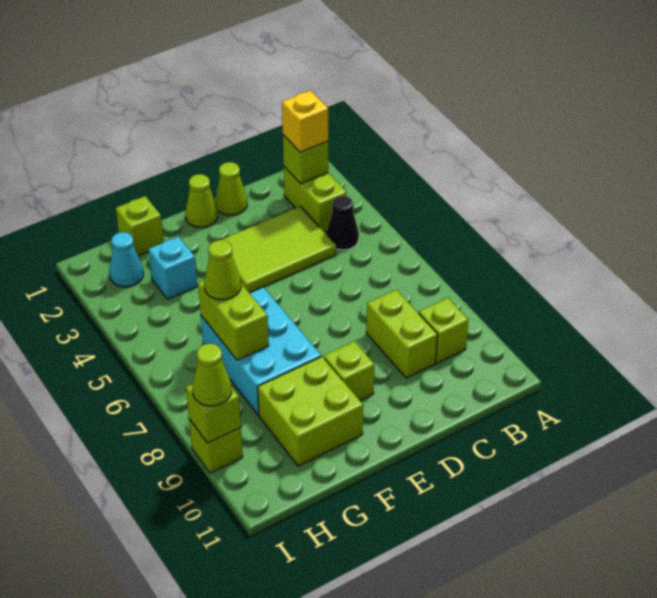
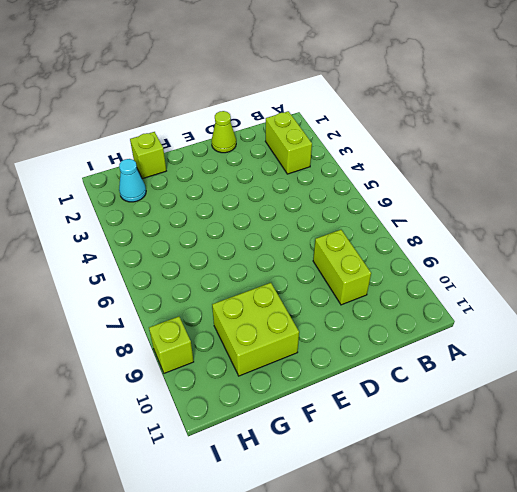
none -> black cone B4 level 1
none -> lime brick B9 level 1
none -> lime tile C3:E4 level 1

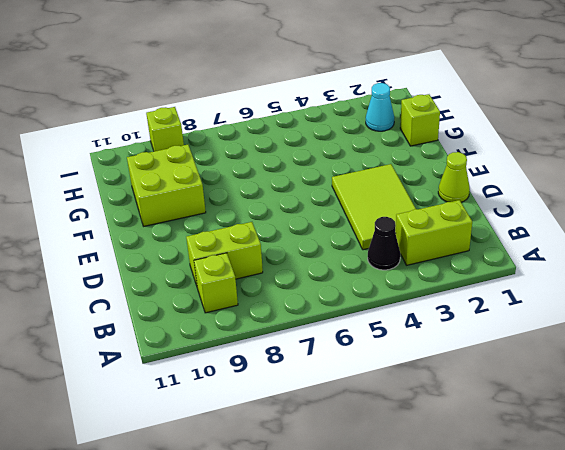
none -> lime cone E1 level 1
none -> lime brick E9 level 1
none -> cyan brick F6:G8 level 1

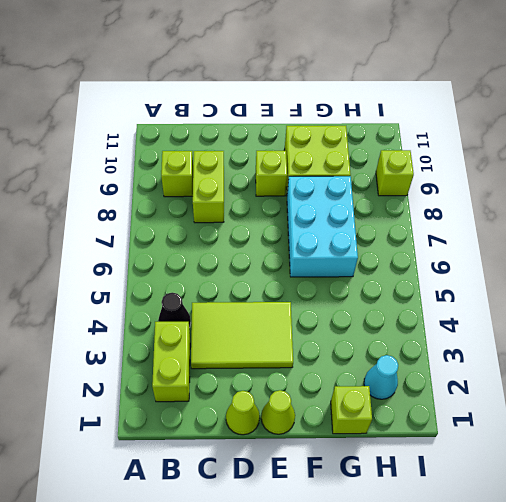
none -> cyan brick G3 level 1
none -> lime brick B2 level 2
none -> lime brick G6:G7 level 2

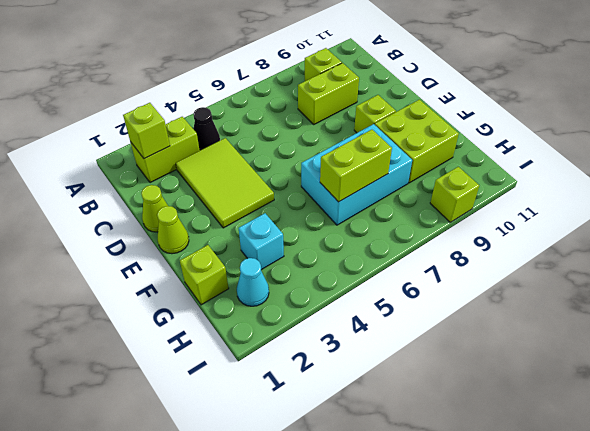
none -> lime brick I9 level 2
none -> yellow brick B2 level 3
none -> lime cone G6 level 3

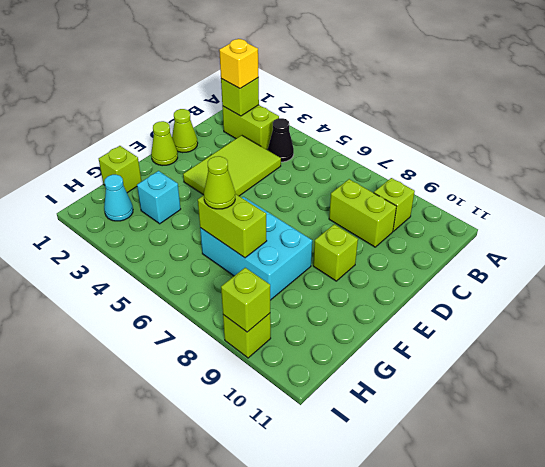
none -> lime brick F9:G10 level 1
none -> lime cone I9 level 3

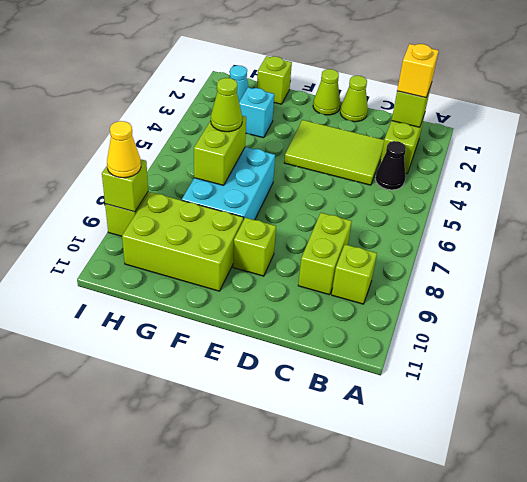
lime brick F9:H10 level 1 -> lime brick F9:G10 level 1
yellow cone I9 level 3 -> lime cone I9 level 3

